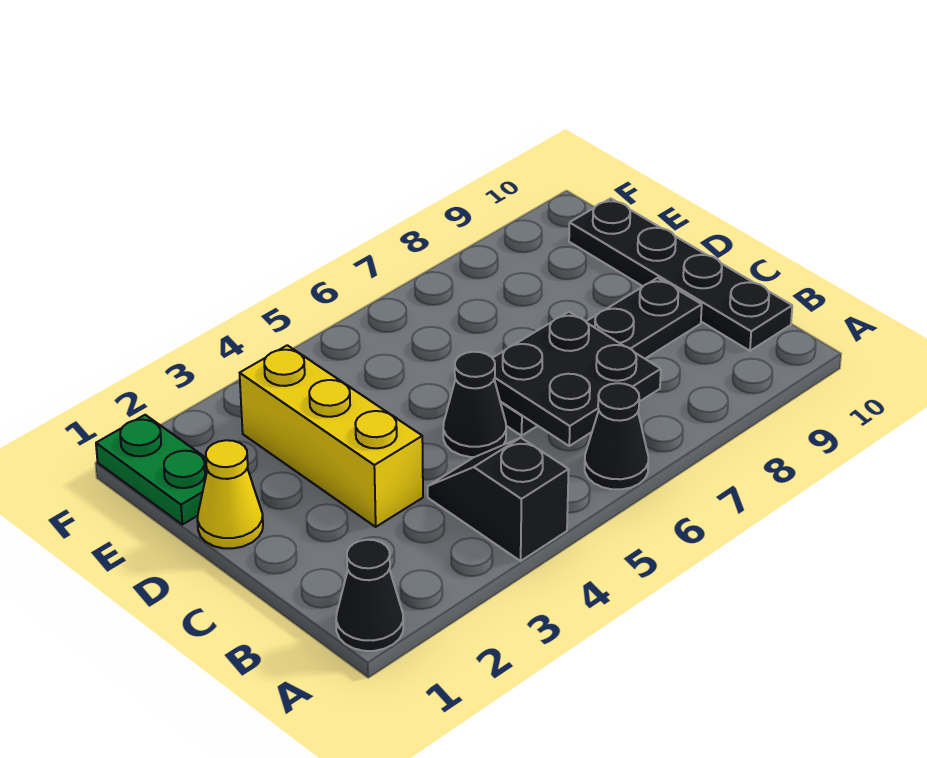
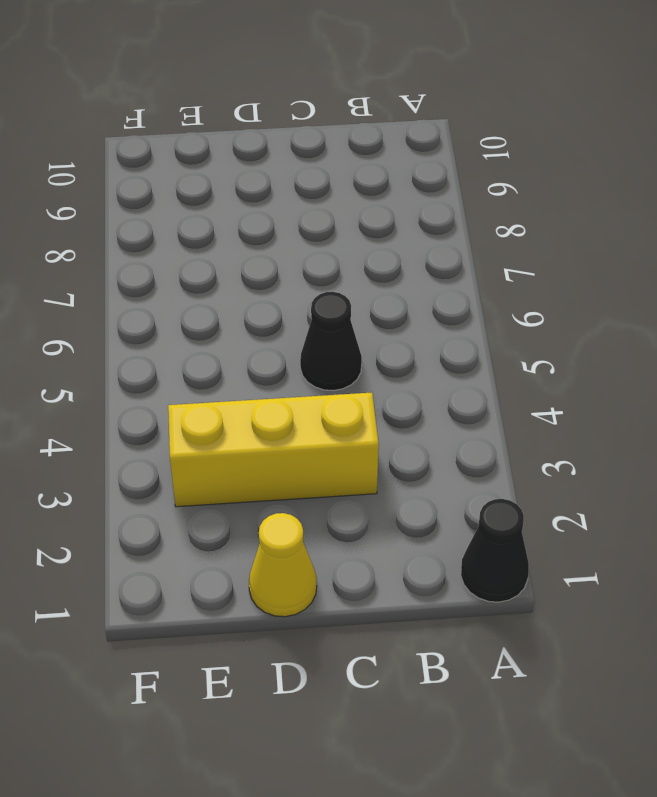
none -> black slope A4:B4 level 1 top A
none -> black cone A6 level 1

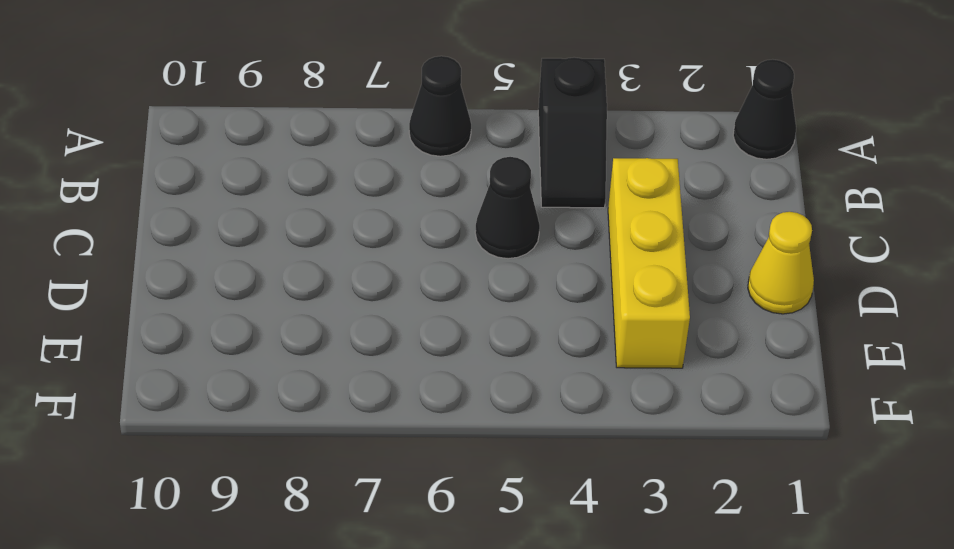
none -> black plate B10:E10 level 1
none -> black plate C6:C9 level 1

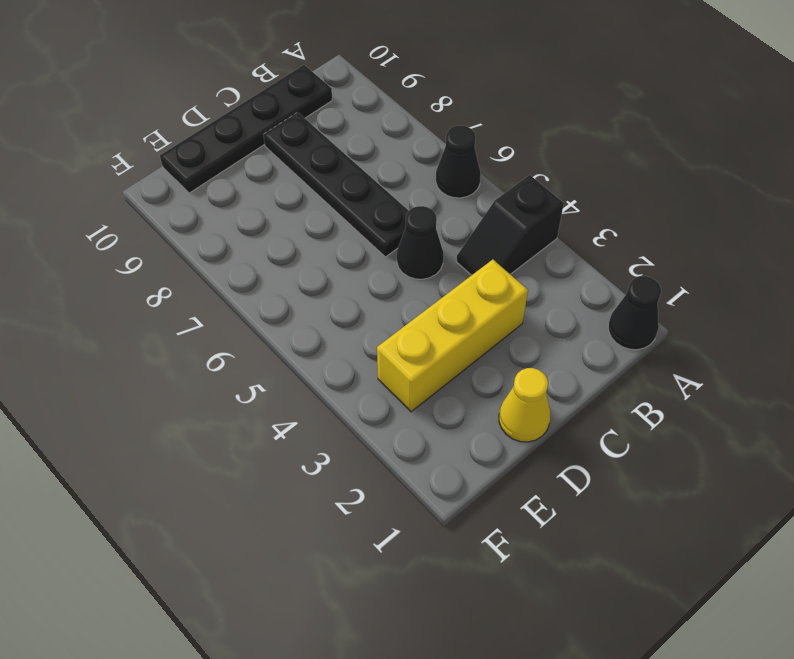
none -> green plate E1:F1 level 1
none -> black plate B6:C7 level 2

